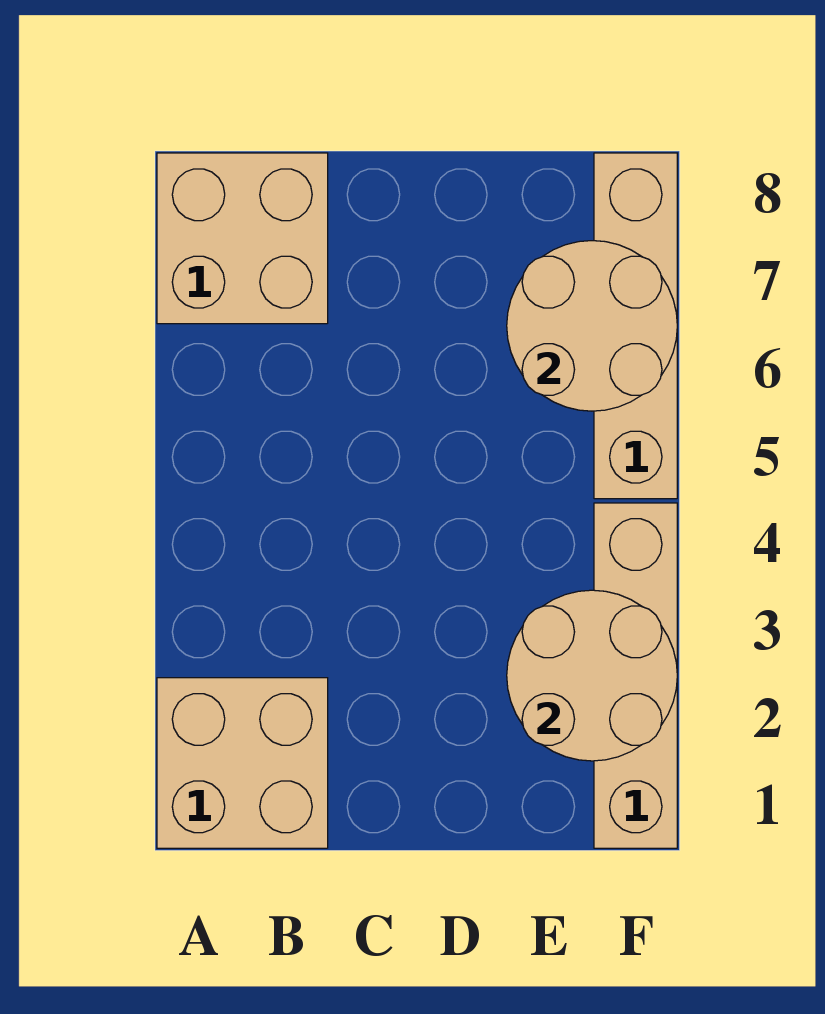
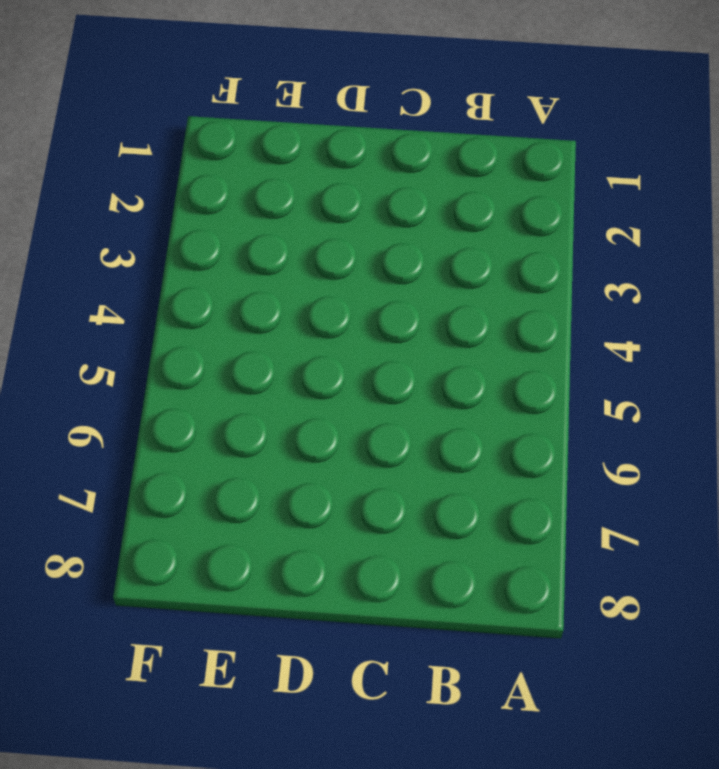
none -> tan brick A1:B2 level 1
none -> tan brick A7:B8 level 1

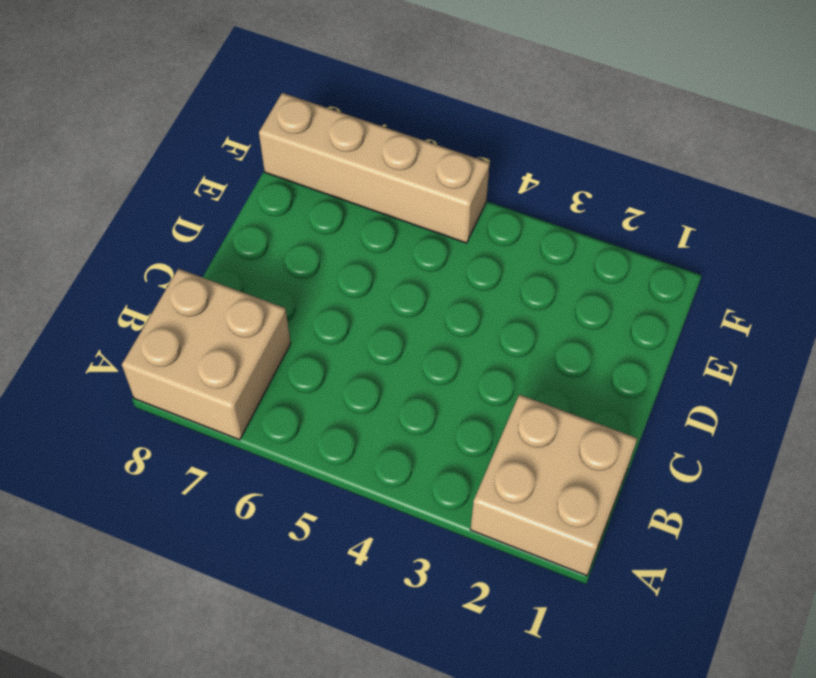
none -> tan brick F1:F4 level 1
none -> tan round brick E2:F3 level 2

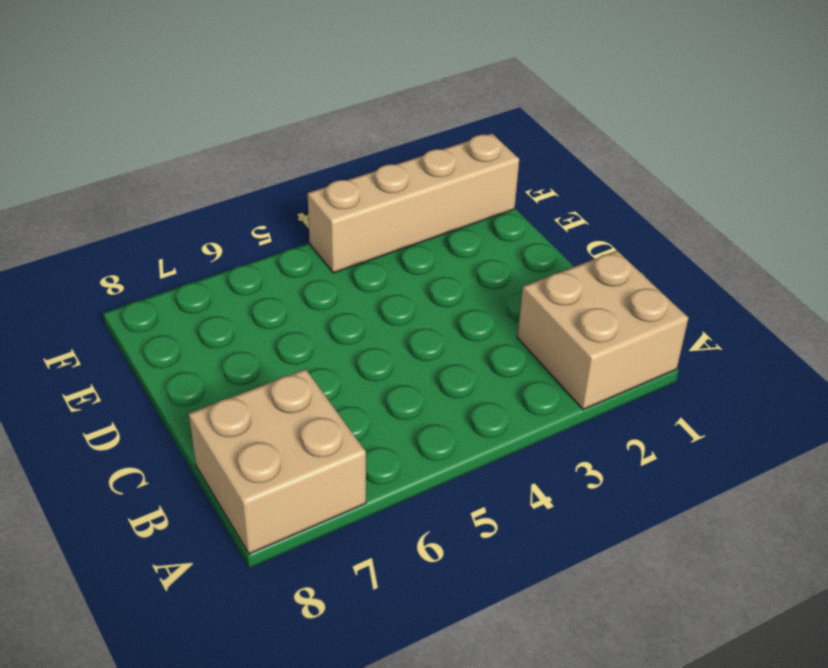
none -> tan brick F5:F8 level 1
none -> tan round brick E2:F3 level 2

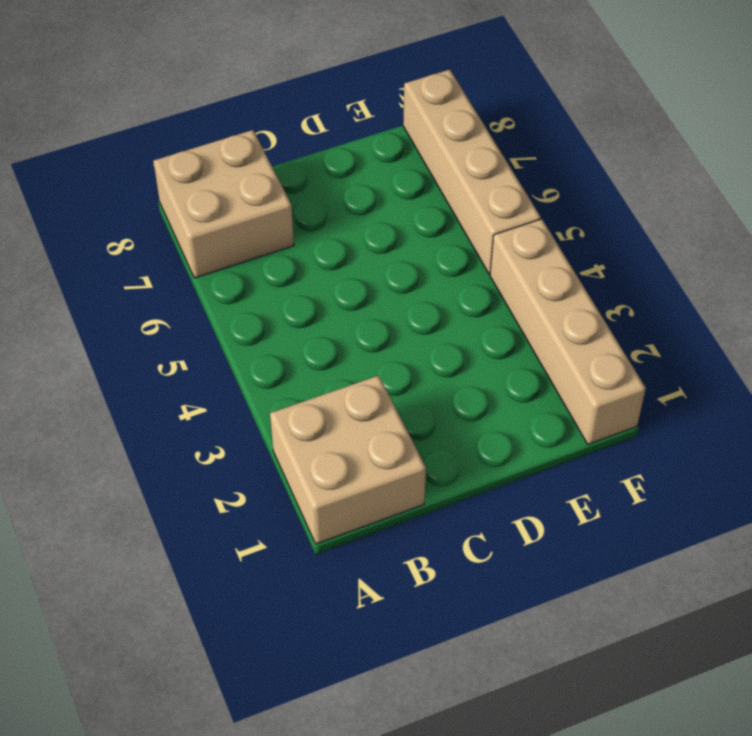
none -> tan round brick E2:F3 level 2
none -> tan round brick E6:F7 level 2

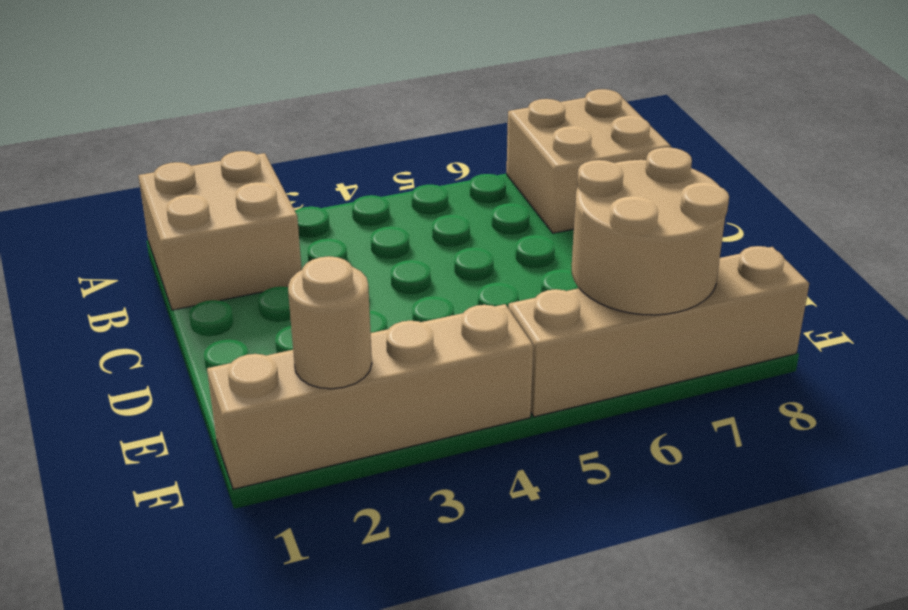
tan round brick F2 level 2 -> tan round brick E2:F3 level 2

